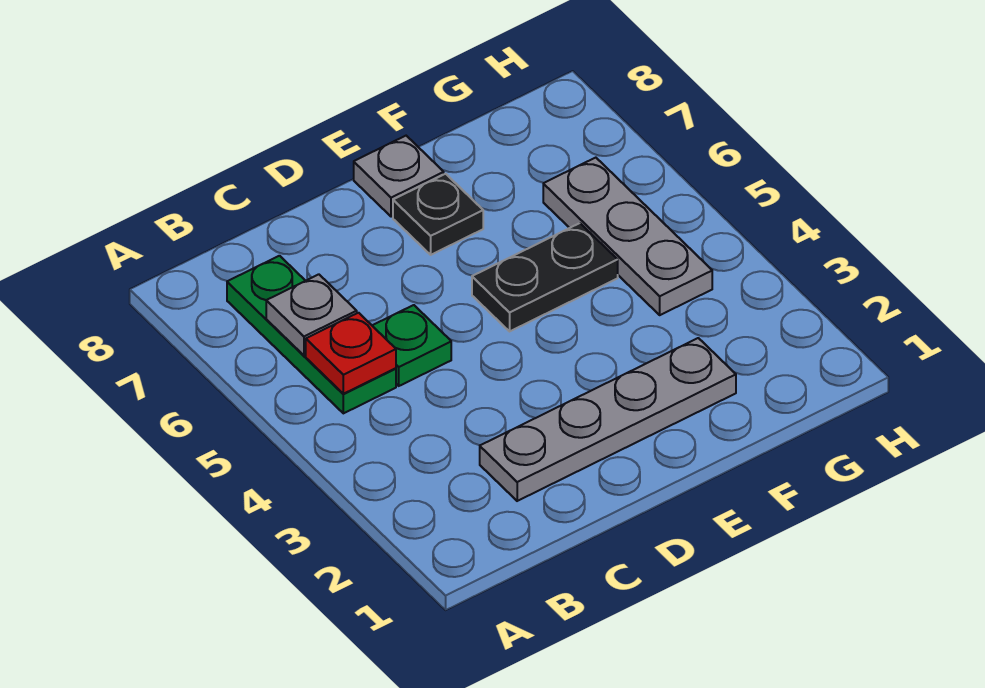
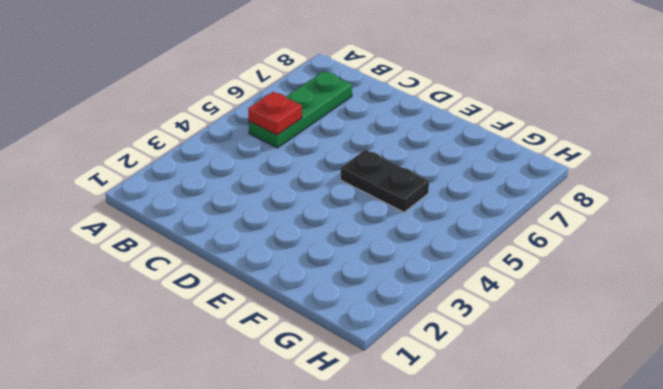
none -> grey plate C2:F2 level 1
none -> green plate C5 level 1

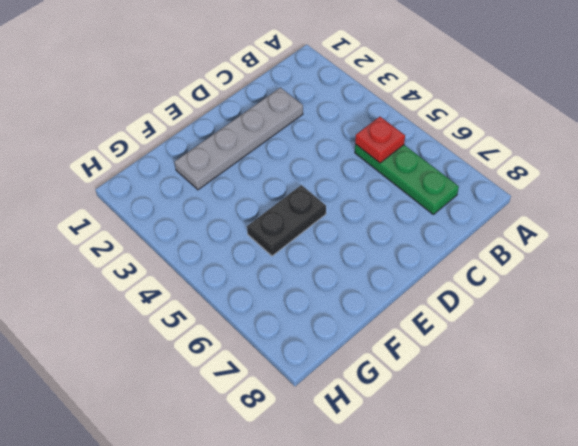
none -> green plate C5 level 1
none -> black plate E7 level 1

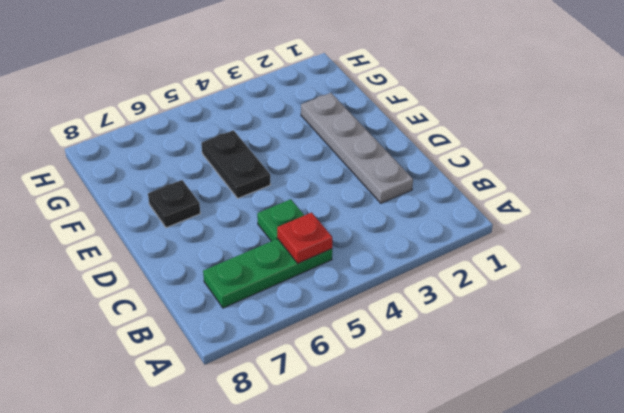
none -> grey plate E8 level 1
none -> grey plate G4:G6 level 1

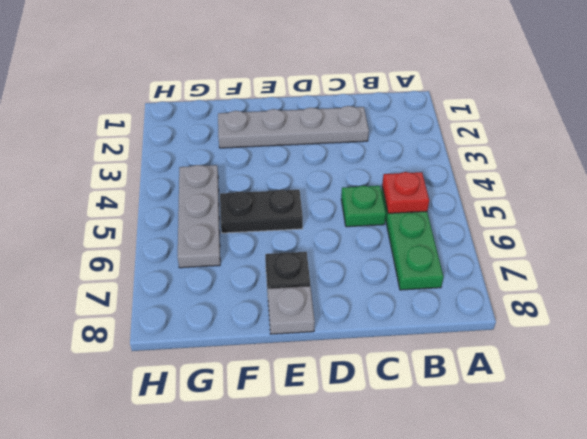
none -> grey plate B6 level 2

